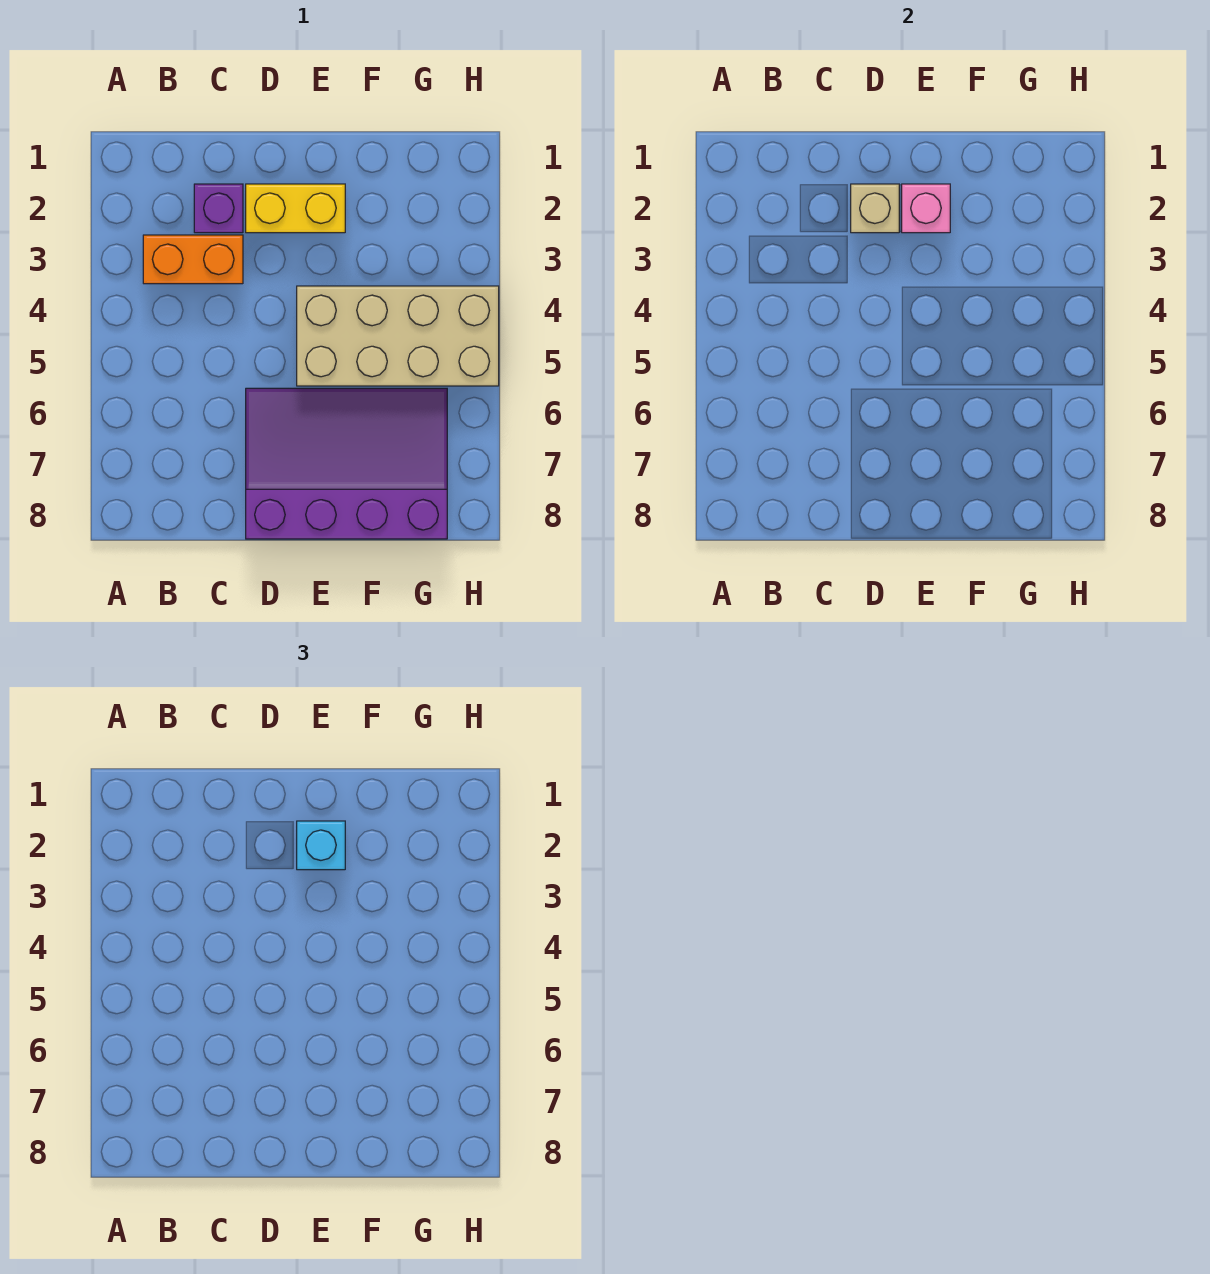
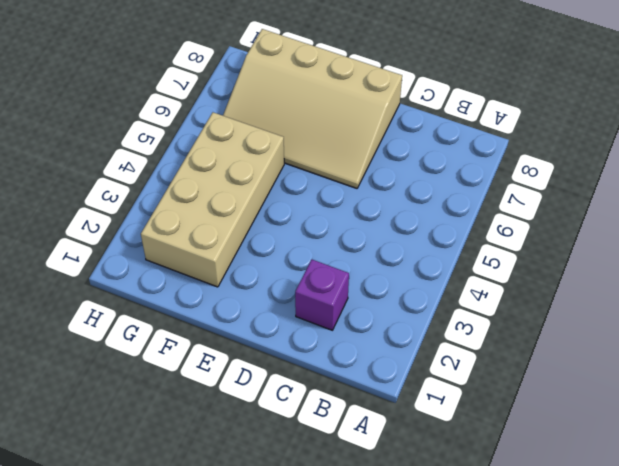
tan slope D6:G8 level 1 top 8 -> purple slope D6:G8 level 1 top 8
tan brick F2:G5 level 1 -> tan brick E4:H5 level 1
none -> orange brick B3:C3 level 1
none -> yellow brick D2:E2 level 1

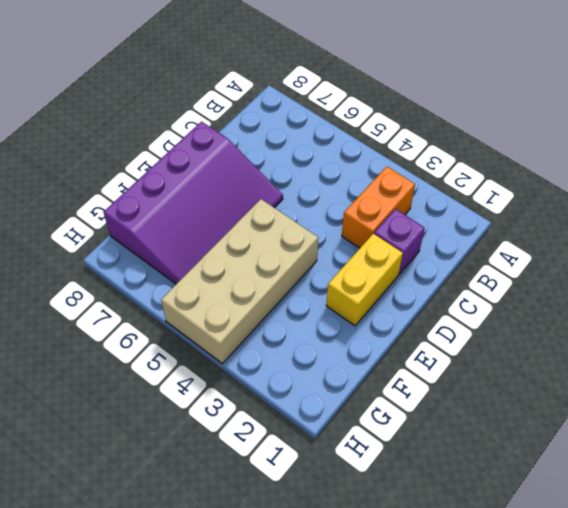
none -> tan brick D2 level 2
none -> pink brick E2 level 2

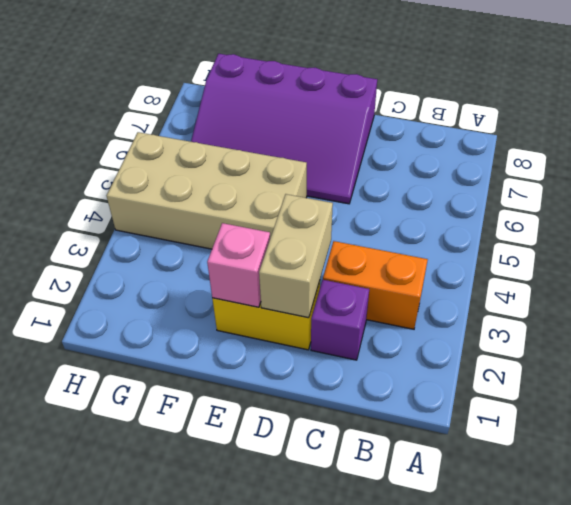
tan brick D2:D3 level 2 -> tan brick D2 level 2
none -> cyan brick E2 level 3

